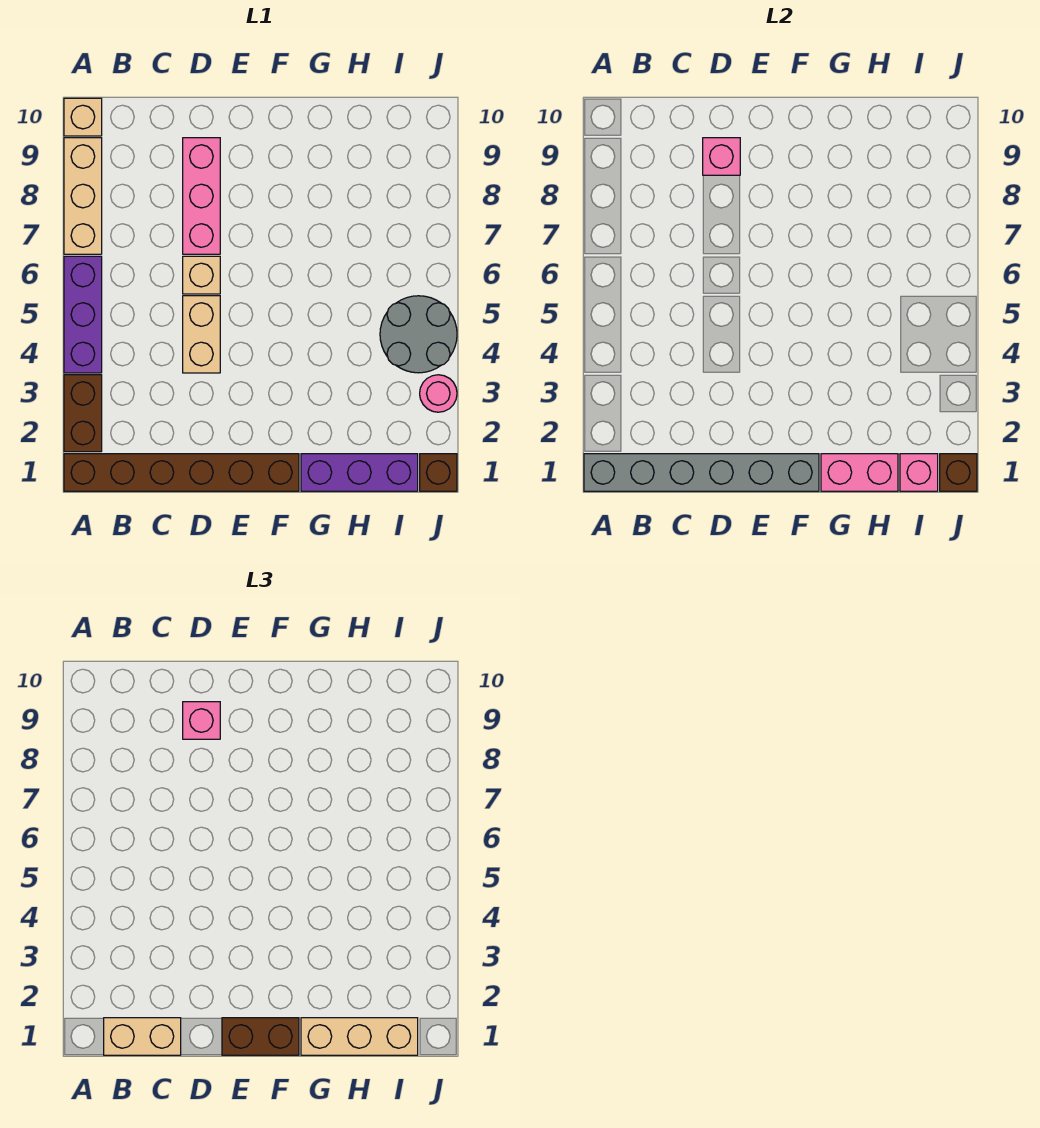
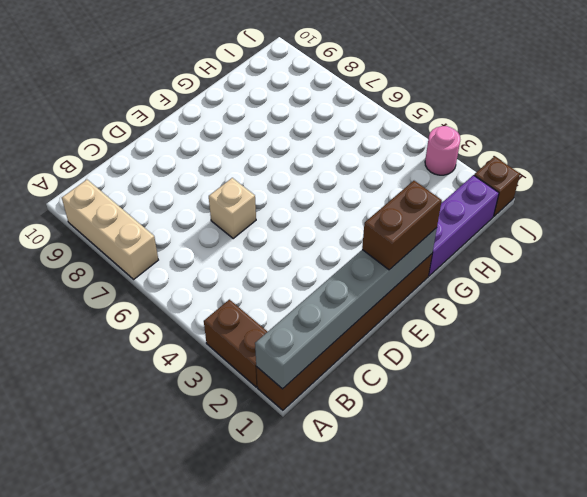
none -> purple brick A4:A6 level 1
none -> tan brick A10 level 1
none -> tan brick D4:D5 level 1

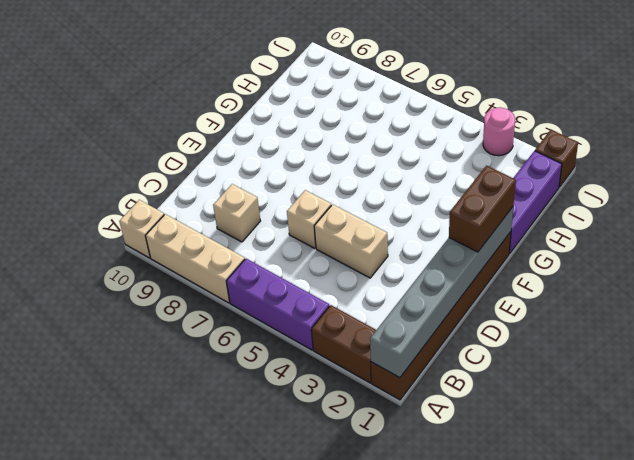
tan brick C8 level 1 -> none
none -> pink brick D7:D9 level 1
none -> grey round brick I4:J5 level 1
none -> pink brick D9 level 2

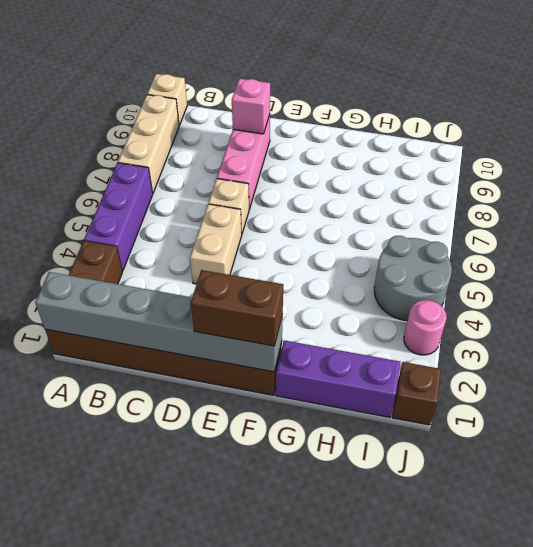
none -> pink brick G1:H1 level 2
none -> pink brick I1 level 2
none -> brown brick J1 level 2

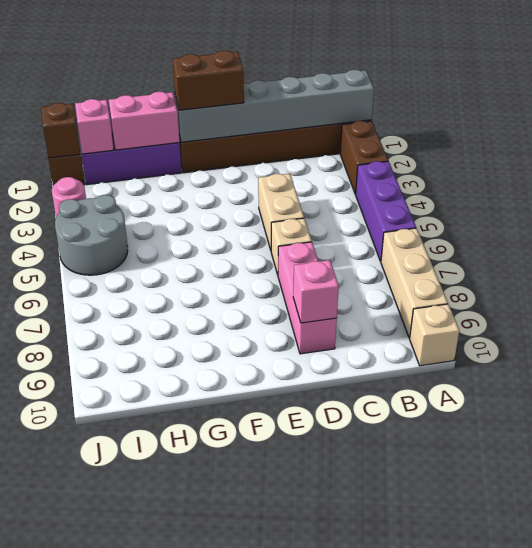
none -> tan brick B1:C1 level 3
none -> pink brick D9 level 3
none -> tan brick G1:I1 level 3

